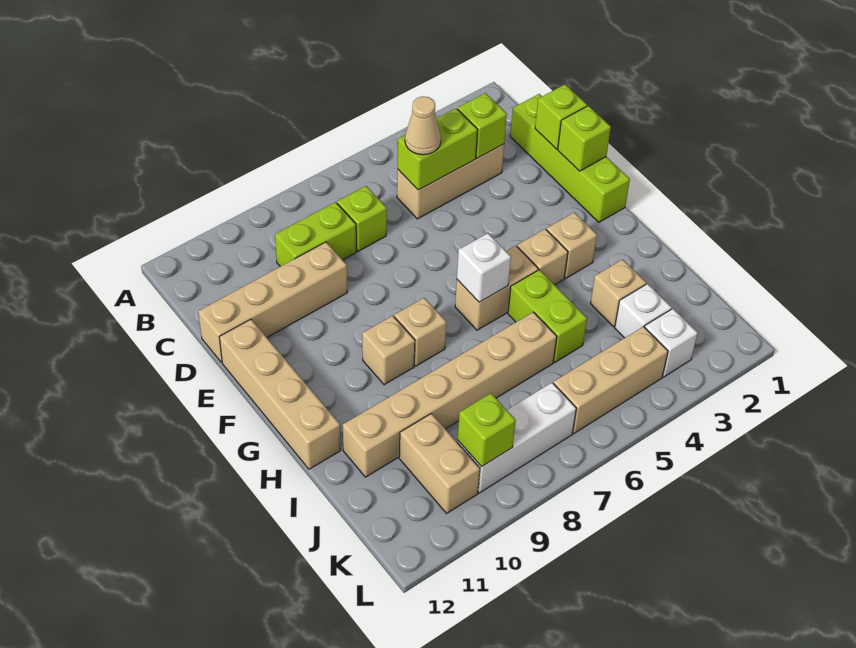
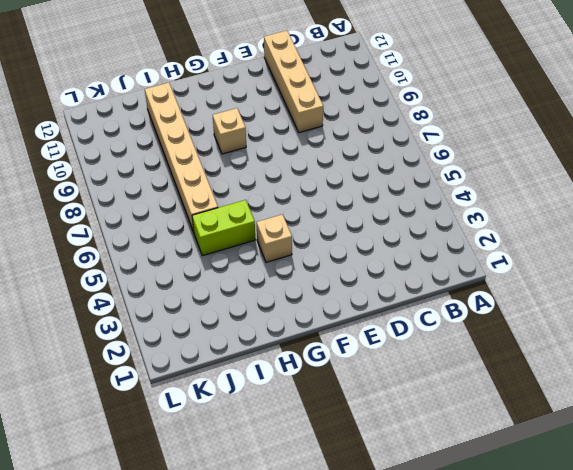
none -> lime brick C1:F1 level 1
none -> tan brick C3:C5 level 1
none -> lime brick C7 level 1

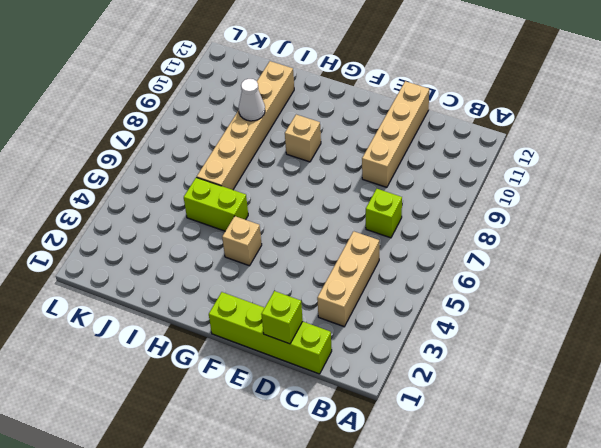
white cone I9 level 2 -> none
none -> lime brick C8:C9 level 1
none -> tan brick E12:H12 level 1
none -> tan brick G3 level 1

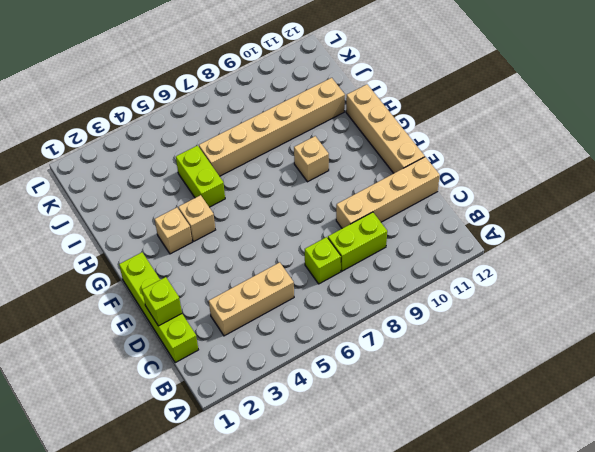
none -> tan brick G5:G6 level 1
none -> tan brick G8 level 1
none -> tan brick I3 level 1

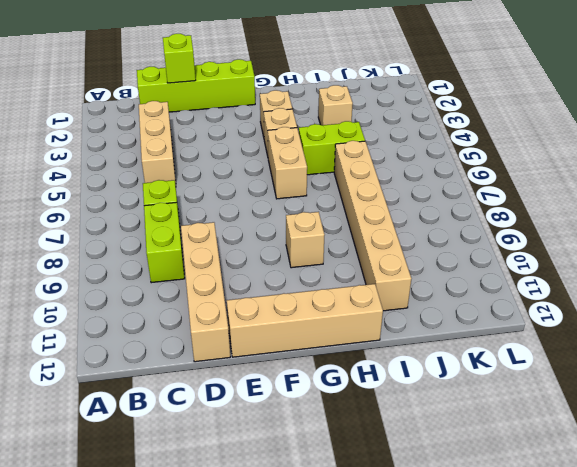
none -> tan brick G8 level 1
none -> white brick J3 level 1
none -> tan brick J10:K10 level 1

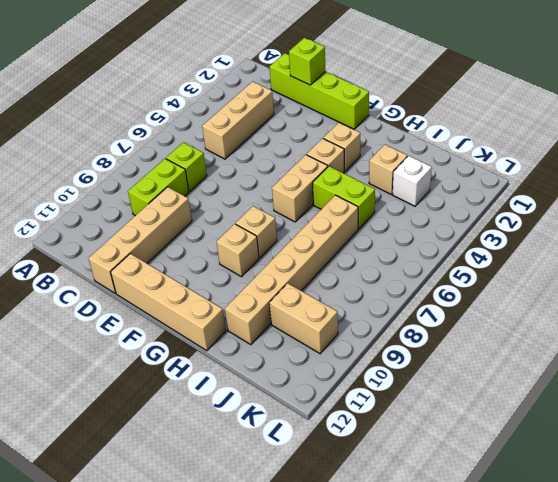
none -> white brick K3 level 1
none -> tan brick K4:K6 level 1
none -> white brick K7:K9 level 1

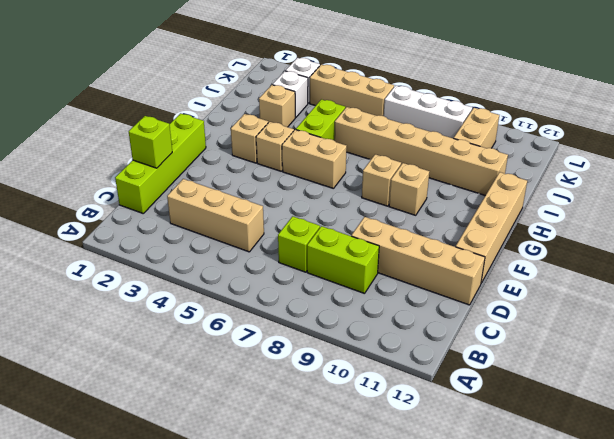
none -> lime brick C3 level 2
none -> lime brick C4:C5 level 2
none -> lime brick E1 level 2

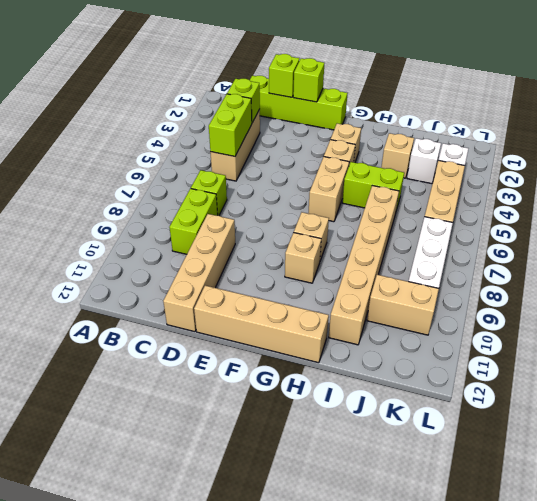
none -> white brick G6 level 2
none -> lime brick K9 level 2
none -> tan cone C5 level 3

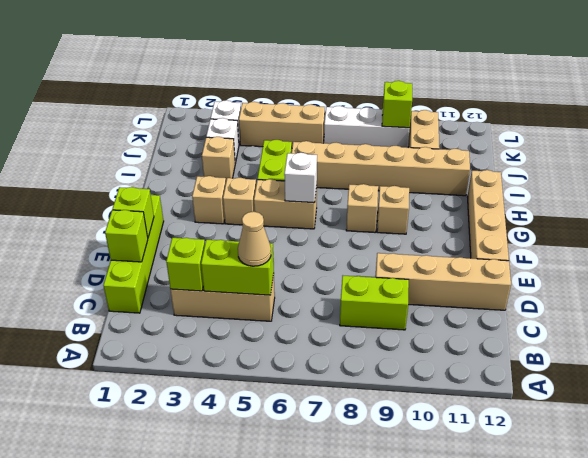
none -> lime brick C7 level 1

